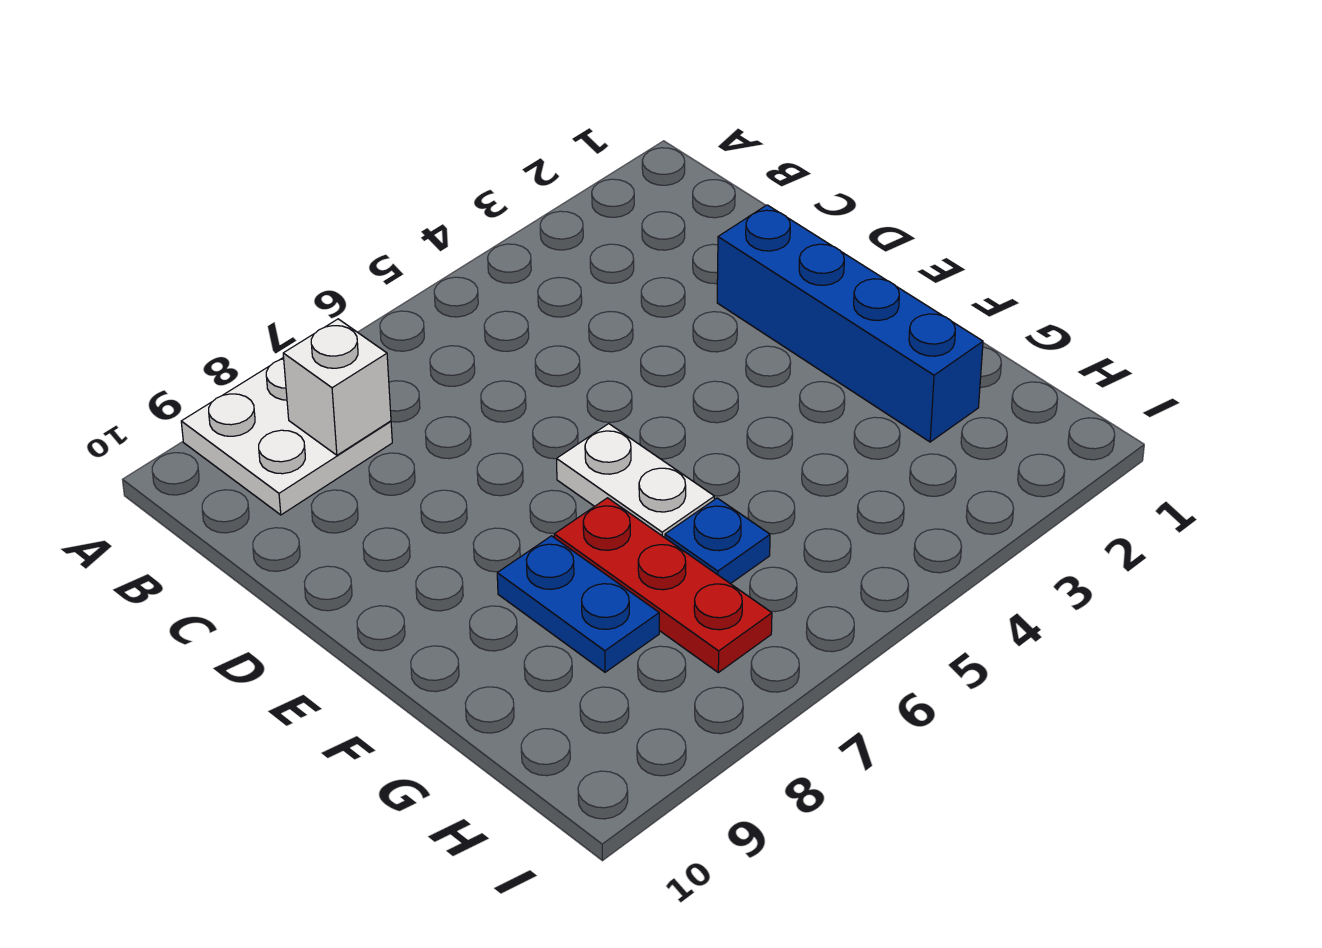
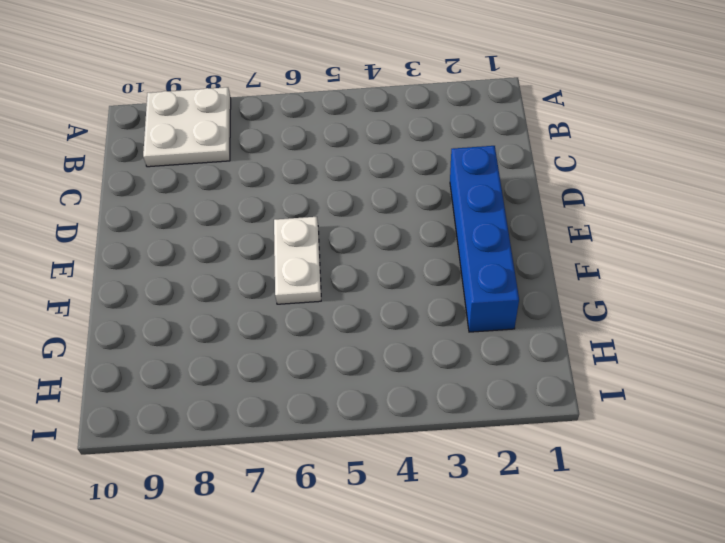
none -> red plate F7:H7 level 1
none -> blue plate F8:G8 level 1

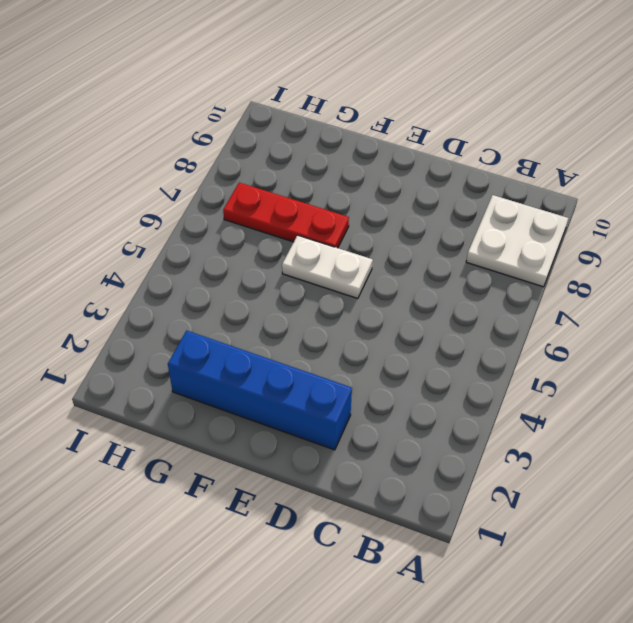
none -> blue plate F8:G8 level 1
none -> blue plate G6 level 1

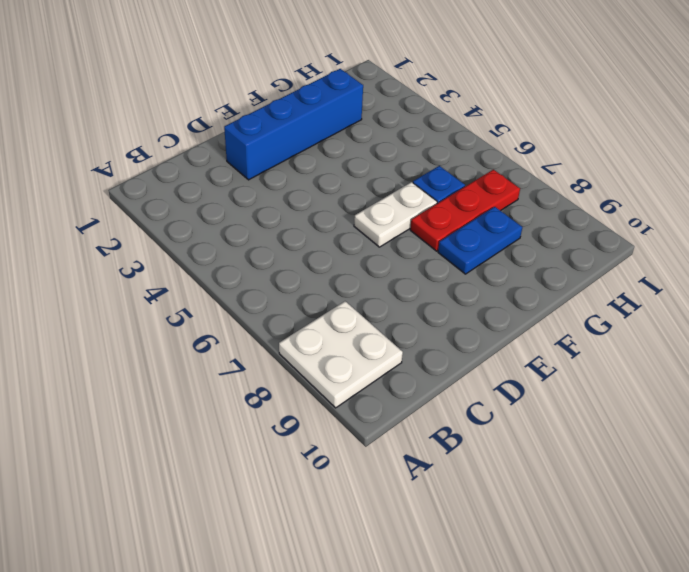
none -> white brick B8 level 2

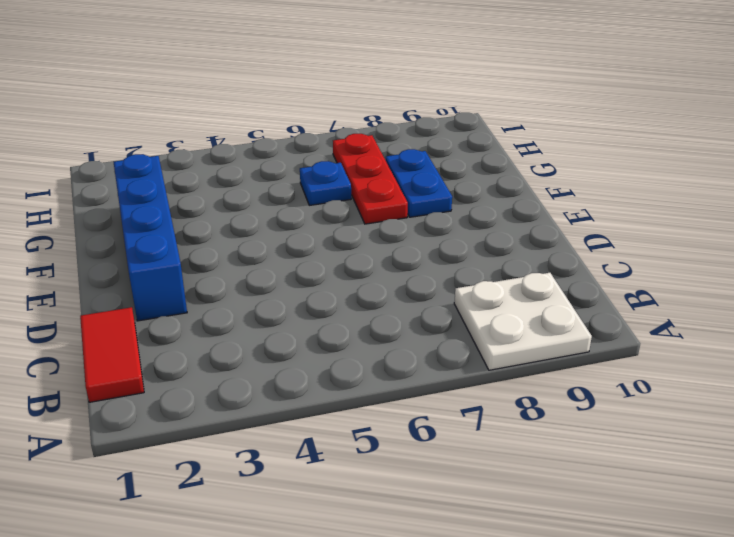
red tile B1:C1 level 1 -> none
none -> white plate E6:F6 level 1
none -> white brick B8 level 2

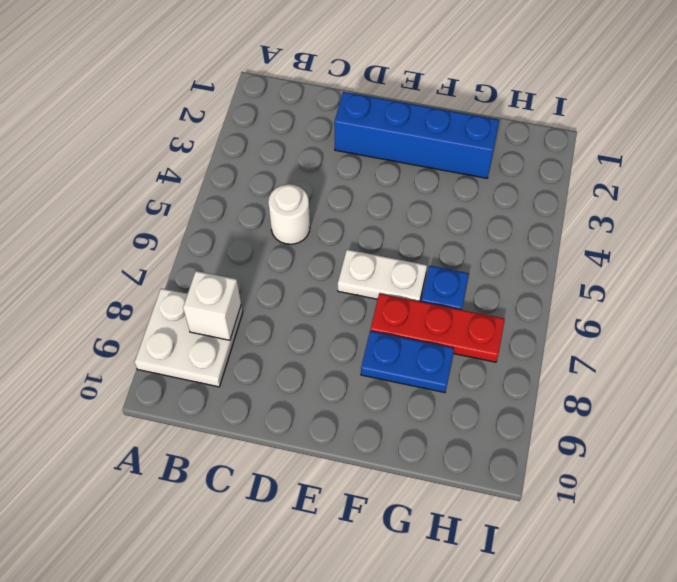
white round brick C5 level 1 -> none

